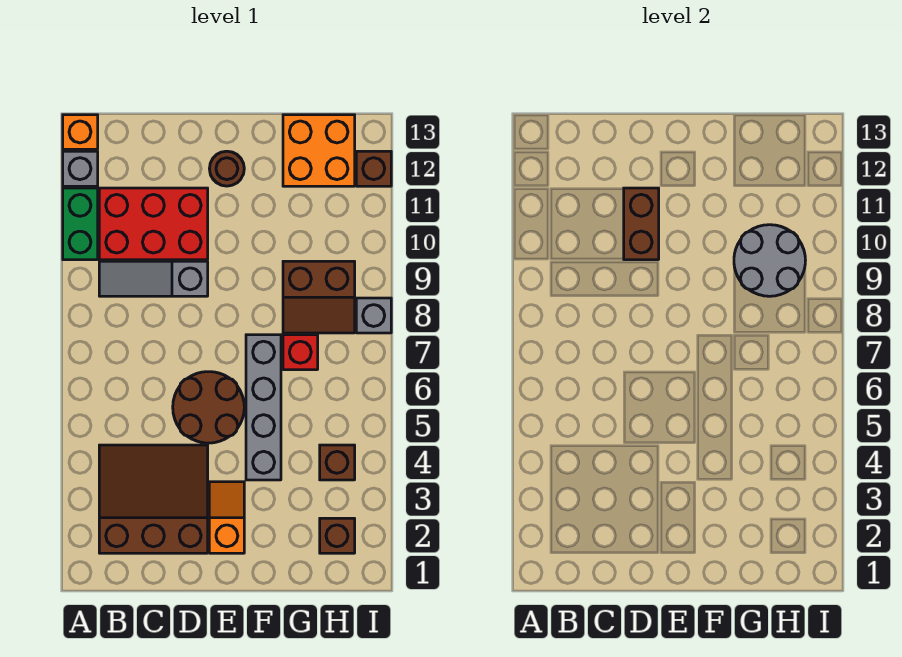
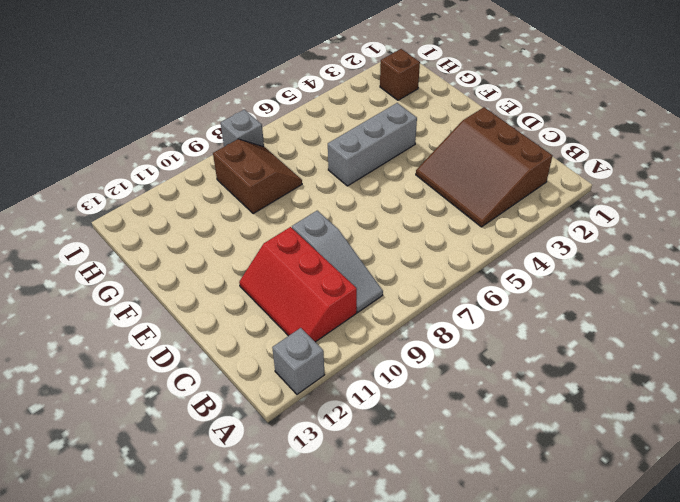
red slope B10:D11 level 1 top 10 -> red brick B10:D11 level 1
grey brick F4:F6 level 1 -> grey brick F4:F7 level 1
none -> green brick A10:A11 level 1
none -> orange brick A13 level 1
none -> brown round brick D5:E6 level 1

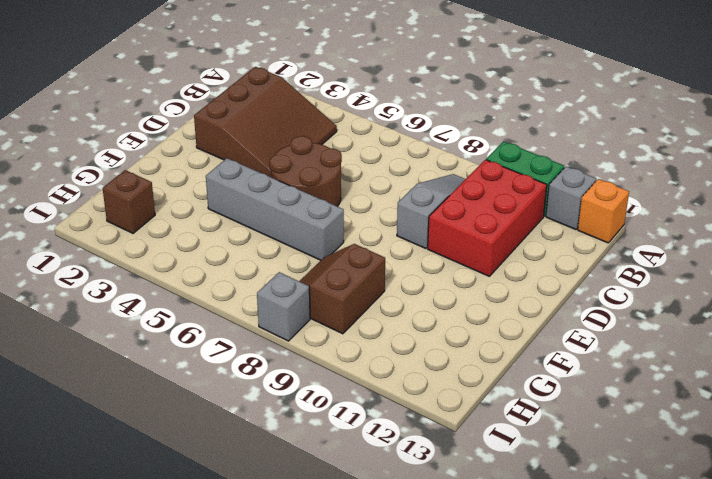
none -> orange slope E2:E3 level 1 top 2
none -> brown round brick E12 level 1
none -> red brick G7 level 1

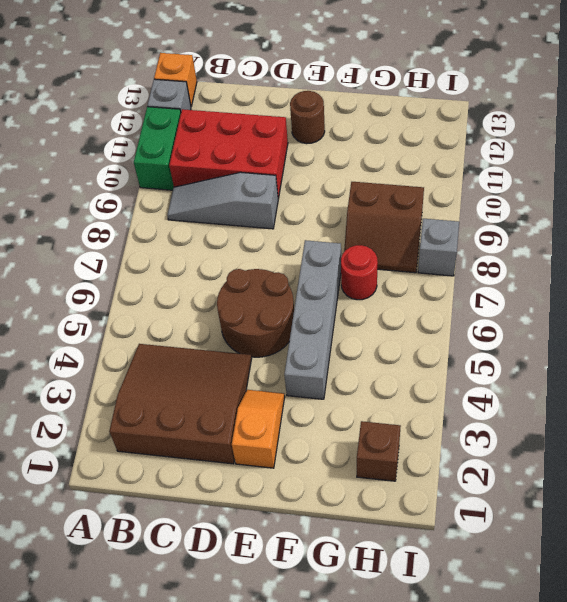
red round brick G7 level 1 -> red brick G7 level 1
none -> orange brick G12:H13 level 1
none -> brown brick H4 level 1
none -> brown brick I12 level 1

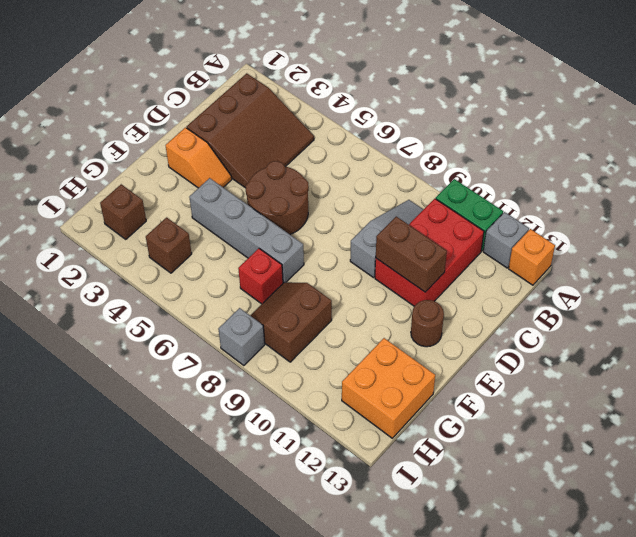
none -> brown brick I12 level 1
none -> grey round brick G9:H10 level 2

